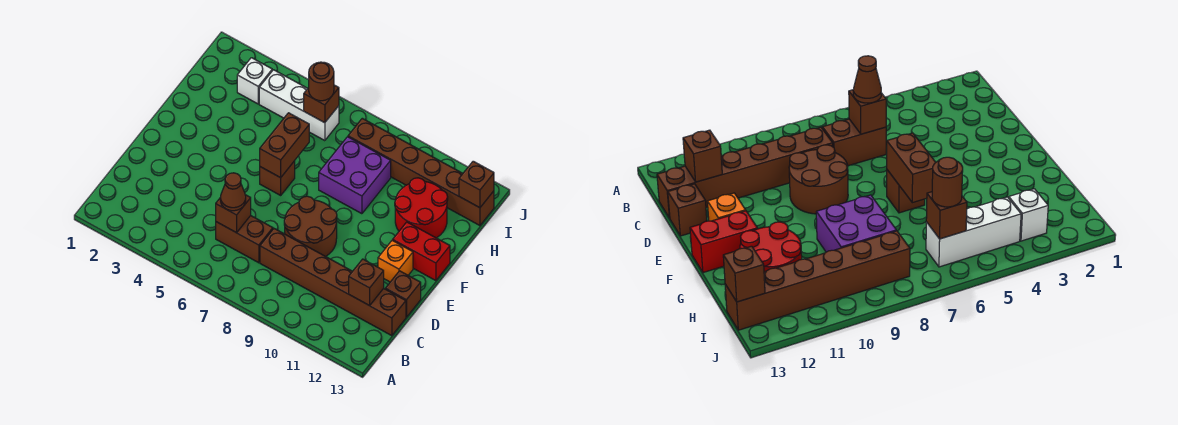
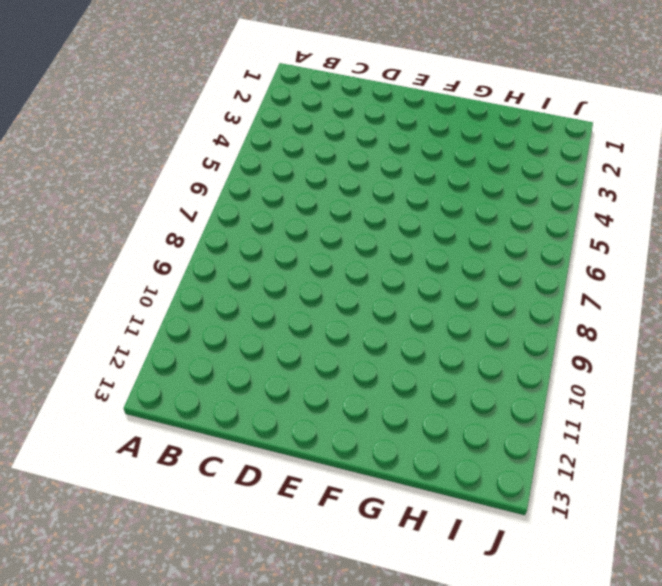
none -> brown brick C6:C7 level 1
none -> brown brick C8:C13 level 1
none -> brown round brick D8:E9 level 1

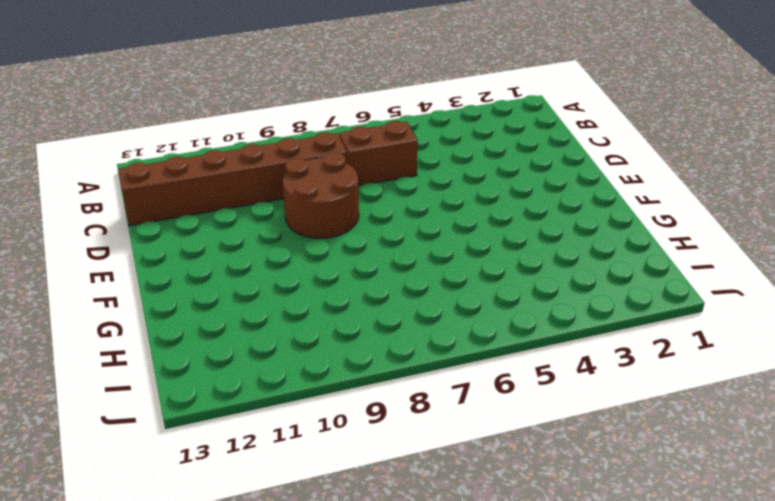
none -> brown brick D13 level 1
none -> orange brick E12 level 1
none -> brown brick F6 level 1

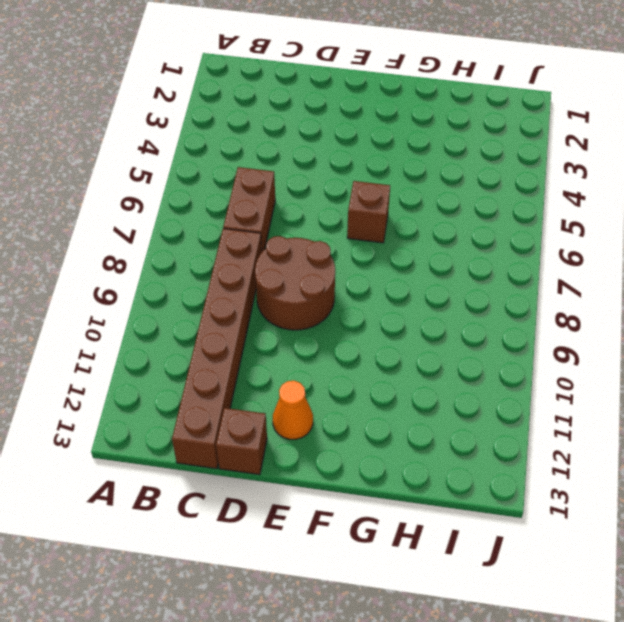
orange cone E12 level 1 -> orange brick E12 level 1
none -> red brick F12:F13 level 1
none -> purple brick G8:H9 level 1
none -> red round brick G11:H12 level 1

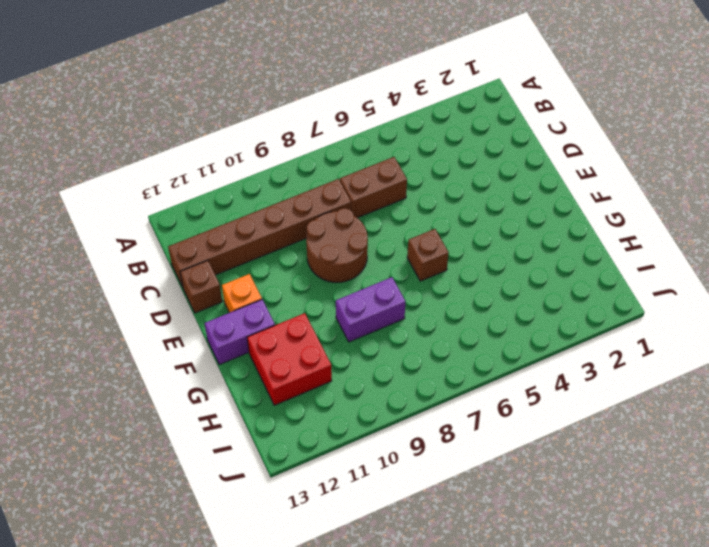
purple brick F12:F13 level 1 -> red brick F12:F13 level 1
purple brick G8:G9 level 1 -> purple brick G8:H9 level 1
red brick G11:H12 level 1 -> red round brick G11:H12 level 1
none -> white brick I3 level 1
none -> white brick I4:I6 level 1
none -> brown brick I8:I13 level 1

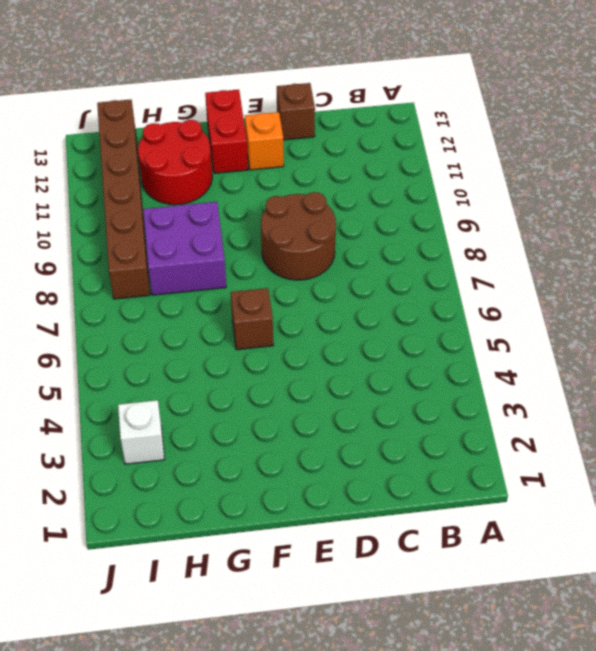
none -> brown brick C6:C7 level 1
none -> brown brick C8:C13 level 1
none -> white brick I4:I6 level 1

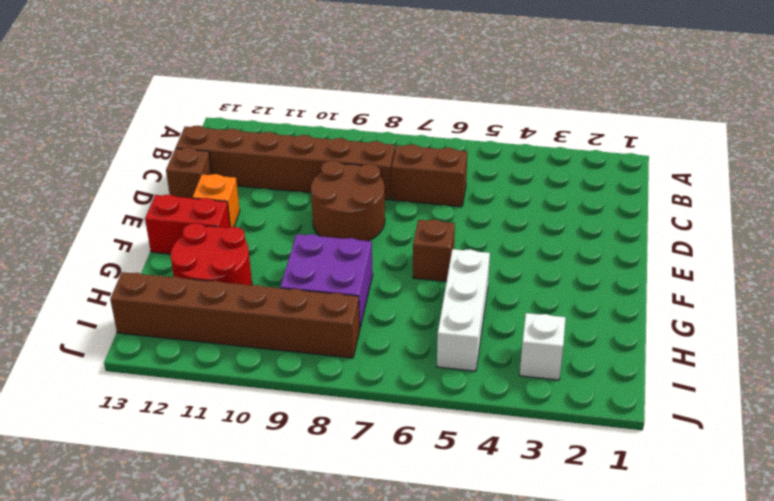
white brick G5:I5 level 1 -> white brick I4:I6 level 1
none -> brown brick C6 level 2
none -> brown brick C12 level 2
none -> brown brick F6:G6 level 2

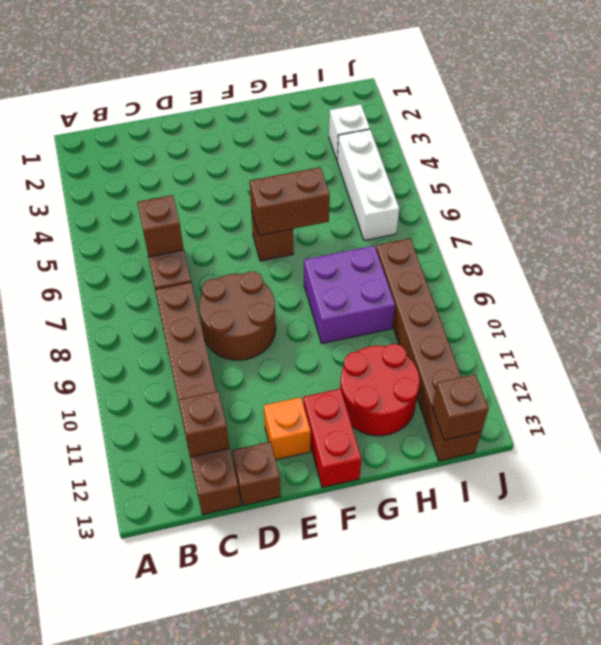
none -> brown brick I6 level 2
none -> brown cone C6 level 3
none -> brown round brick I6 level 3

